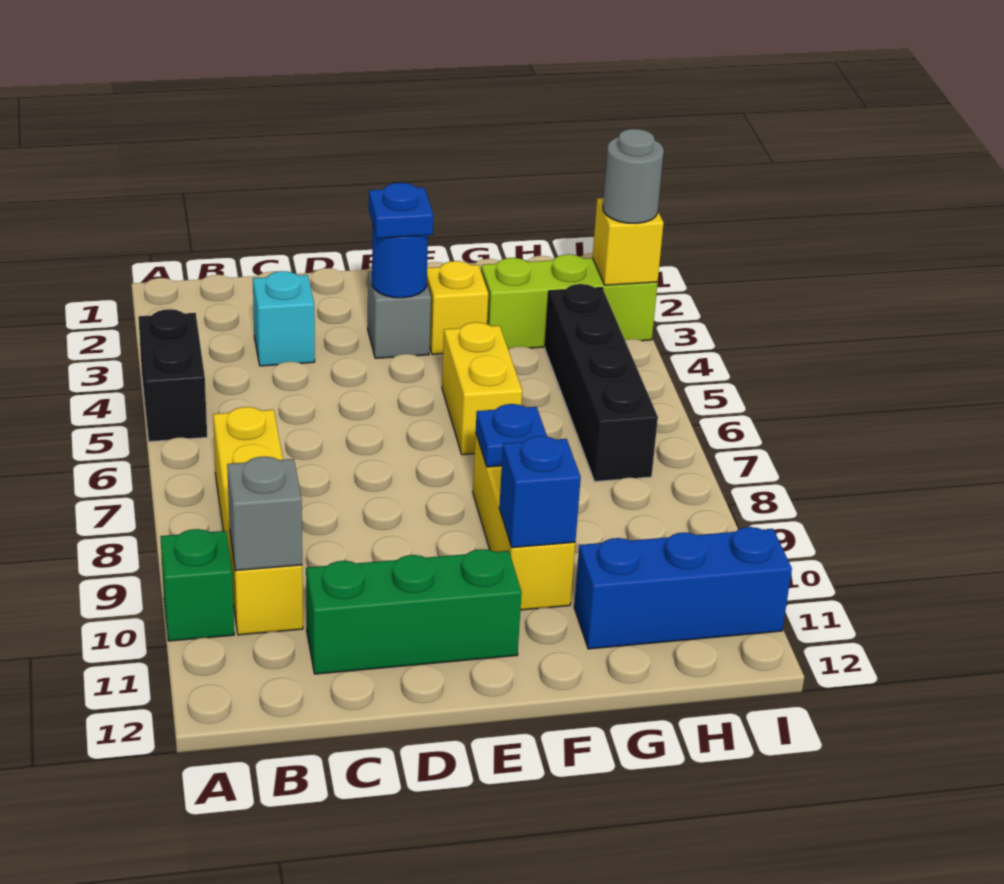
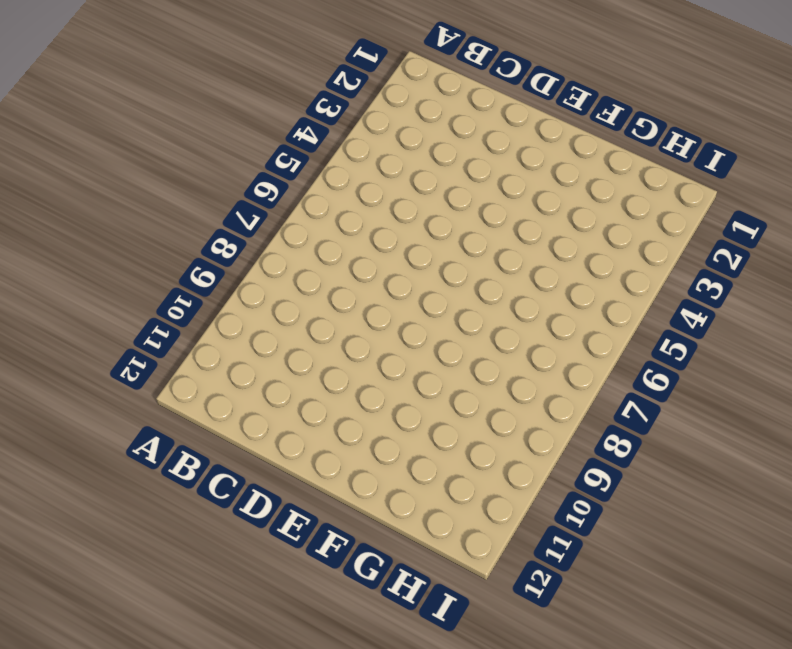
none -> black brick A4:A5 level 1
none -> green brick A10 level 1
none -> yellow brick B7:B10 level 1

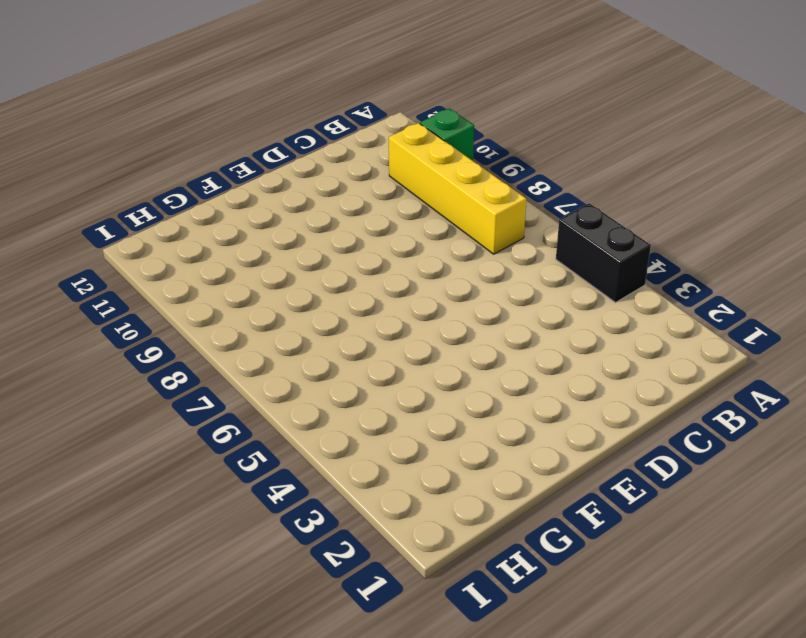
none -> cyan brick C3 level 1
none -> green brick C11:E11 level 1
none -> grey brick E3 level 1

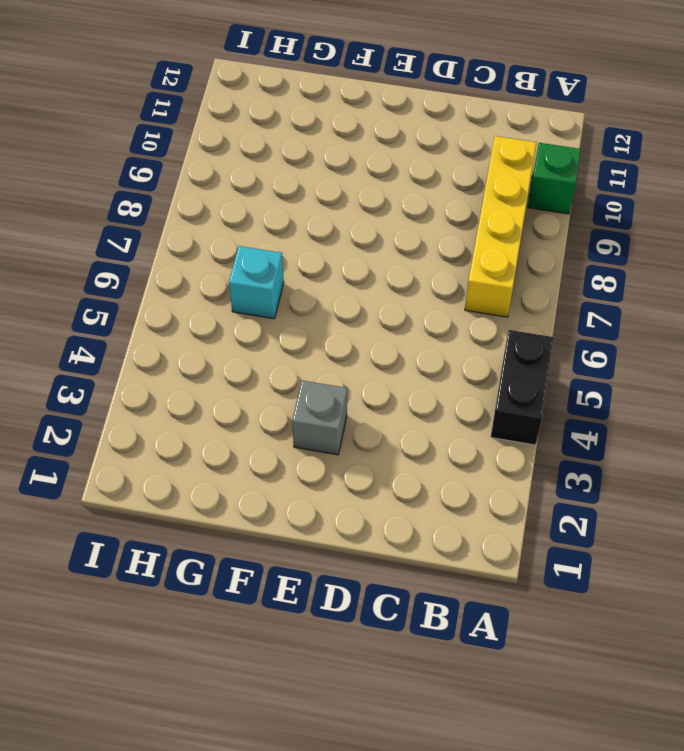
cyan brick G6 level 1 -> cyan brick C3 level 1
none -> green brick C11:E11 level 1
none -> yellow brick F3 level 1
none -> yellow brick F5:F6 level 1

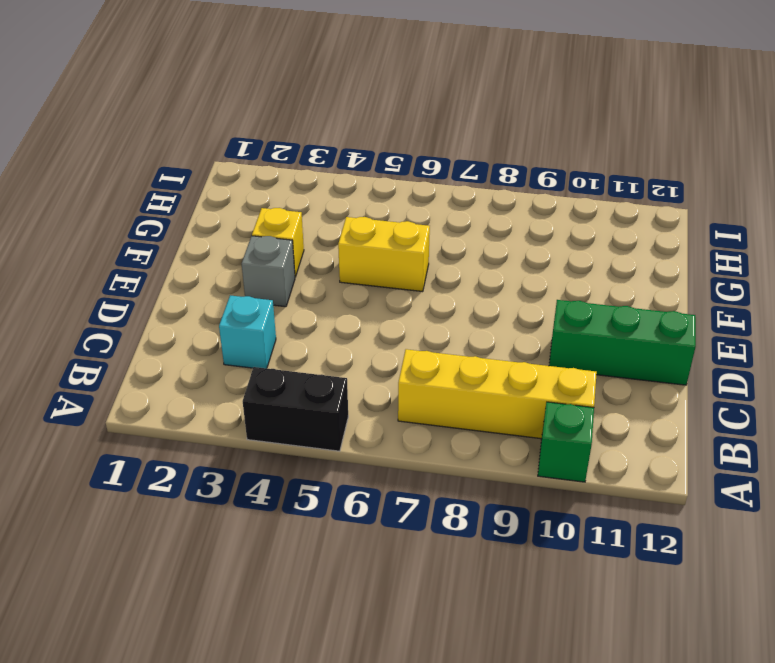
green brick D10:D12 level 1 -> green brick C11:E11 level 1
none -> yellow brick F8:F10 level 1
none -> lime brick G3:I3 level 1
none -> blue brick G11:I11 level 1

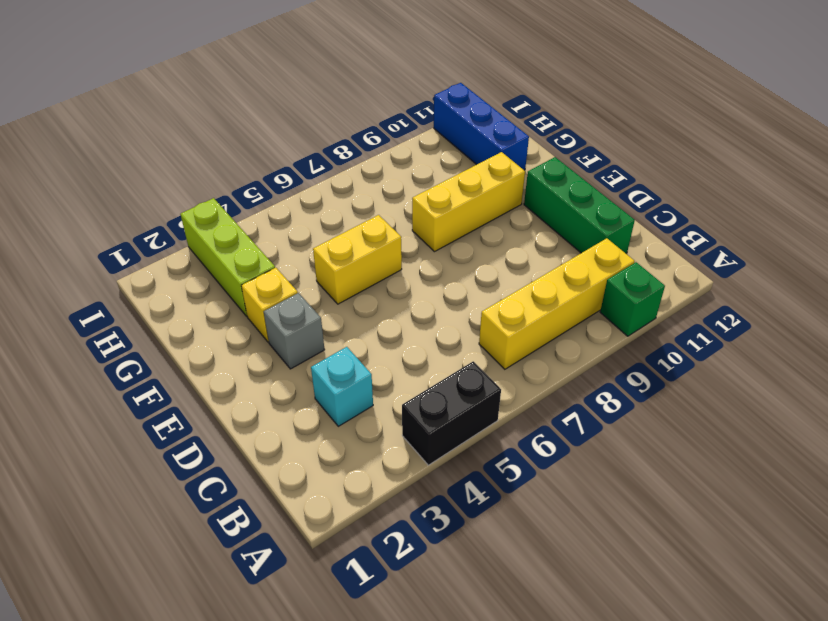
none -> black brick H4:H7 level 1
none -> grey brick B10 level 2
none -> blue round brick E3 level 2

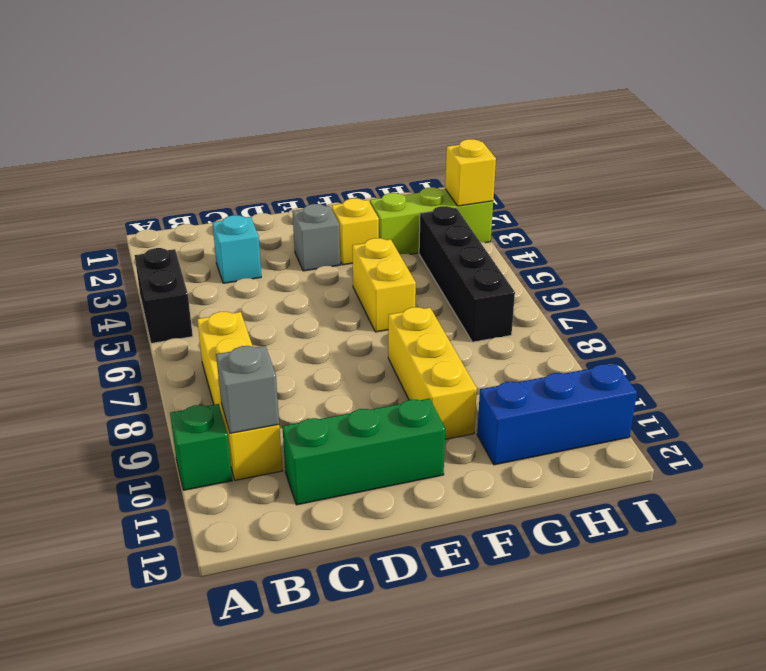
none -> blue round brick E3 level 2
none -> blue plate F8 level 2
none -> blue brick F10 level 2

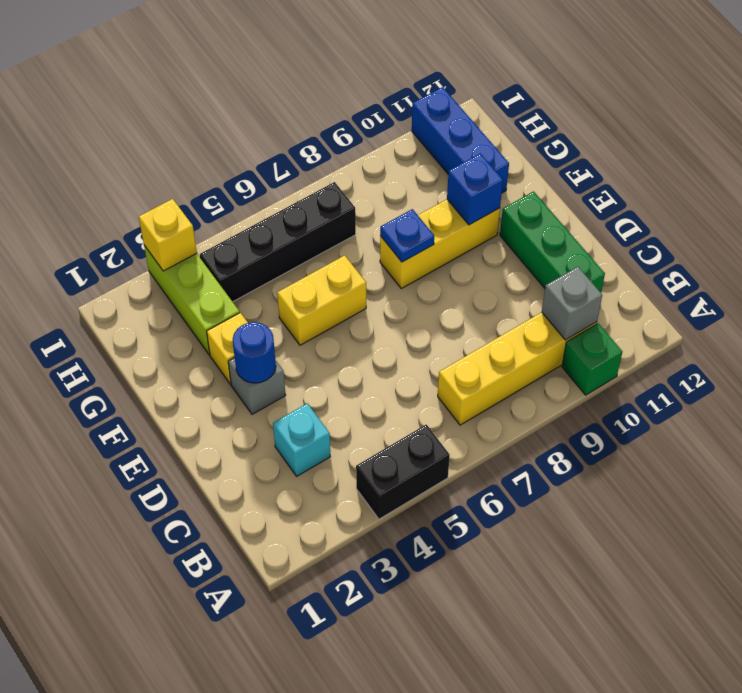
none -> blue plate E3 level 3
none -> grey round brick I3 level 3

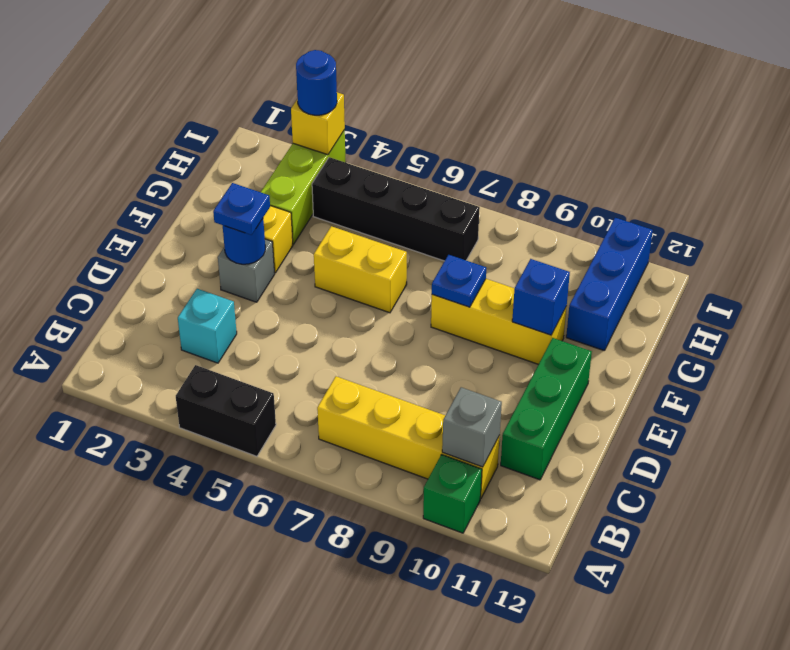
blue round brick I3 level 3 -> grey round brick I3 level 3

